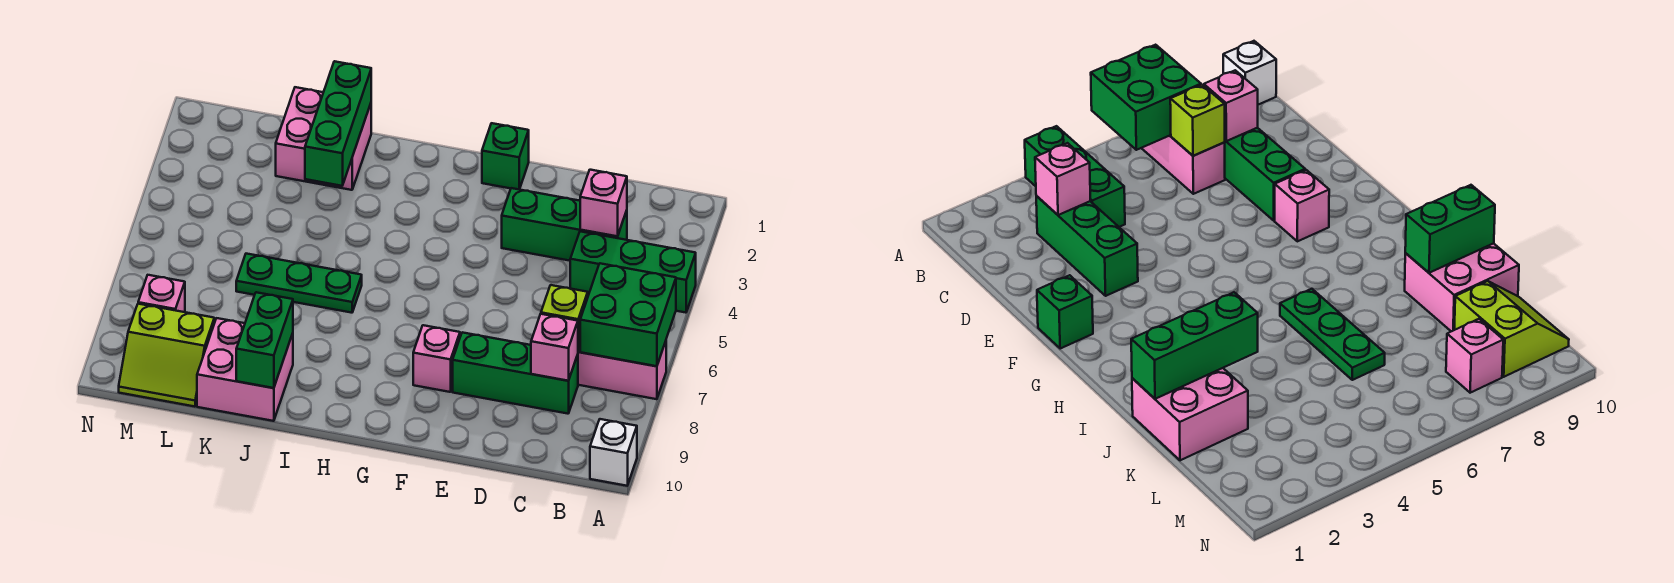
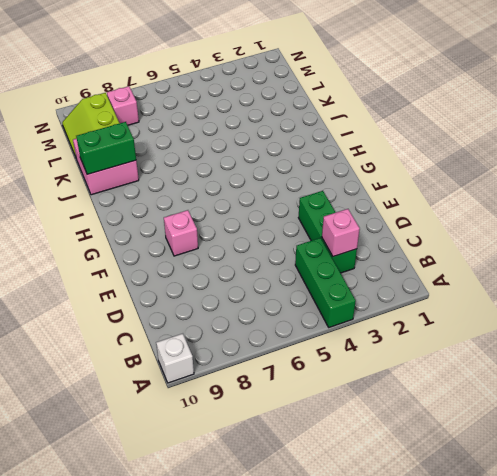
none -> pink brick A7:C7 level 1
none -> green brick C8:E8 level 1
none -> green brick F1 level 1

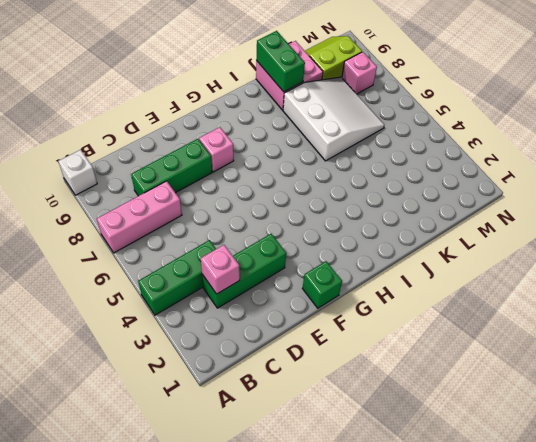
white slope J6:L8 level 1 top J -> green plate I6:K6 level 1
none -> pink brick J1:K2 level 1
none -> green brick A6:B7 level 2
none -> lime brick C7 level 2

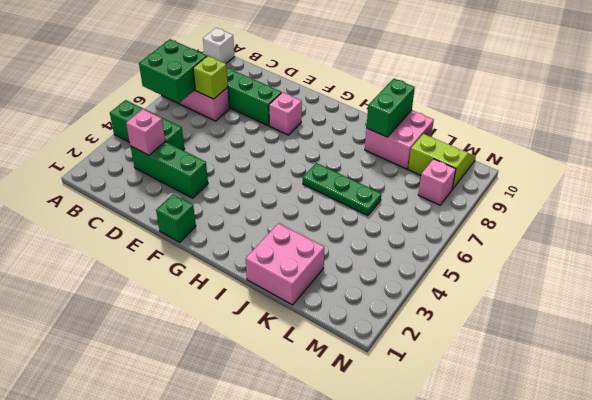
none -> pink brick C8 level 2
none -> green brick J1:J3 level 2

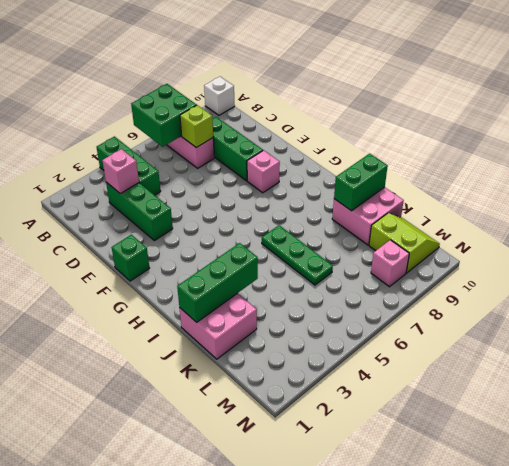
none -> pink brick C8 level 2

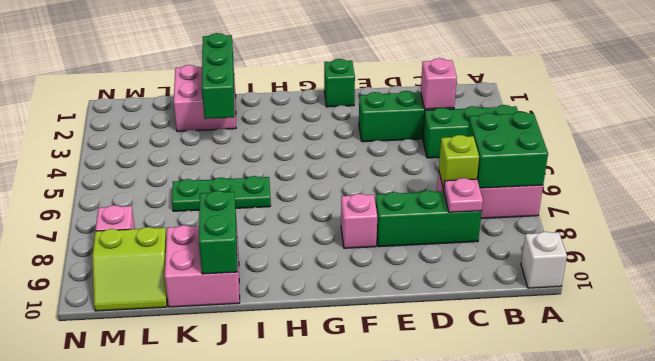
pink plate C8 level 2 -> pink brick C8 level 2

